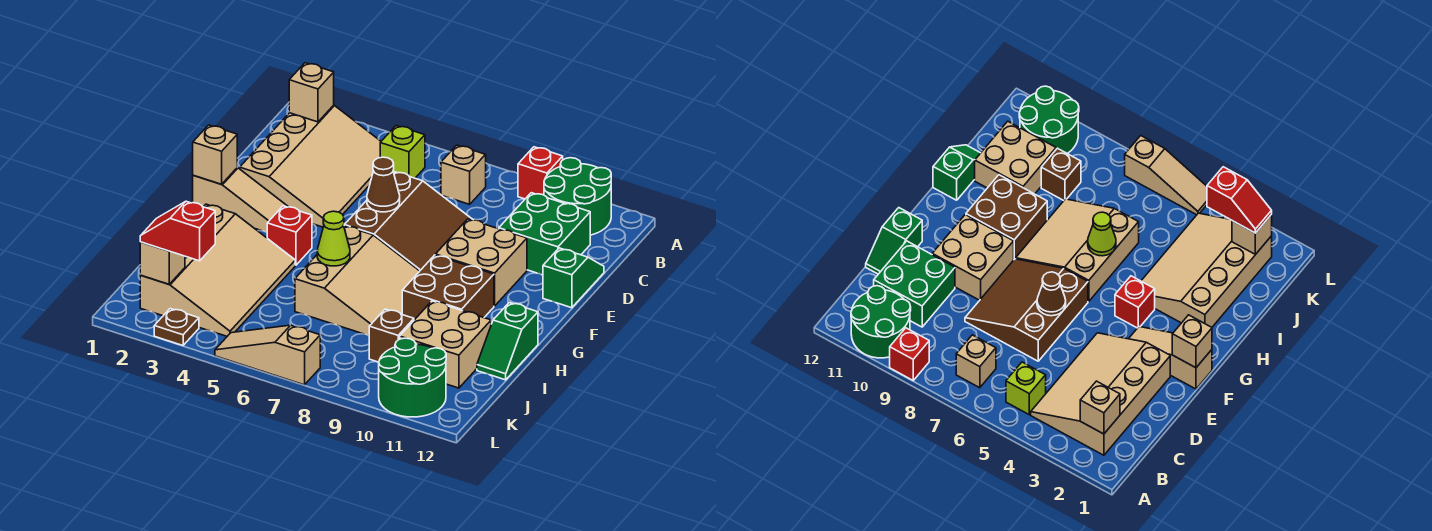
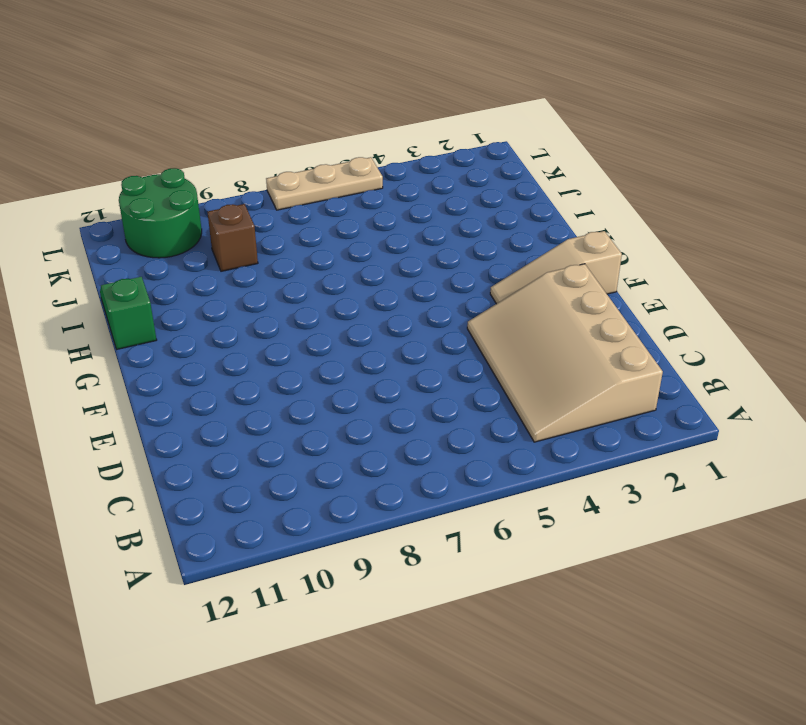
tan plate L5:L7 level 1 -> tan slope L5:L7 level 1 top 7
none -> red brick A9 level 1
none -> green round brick A10:B11 level 1
none -> lime brick B5 level 1

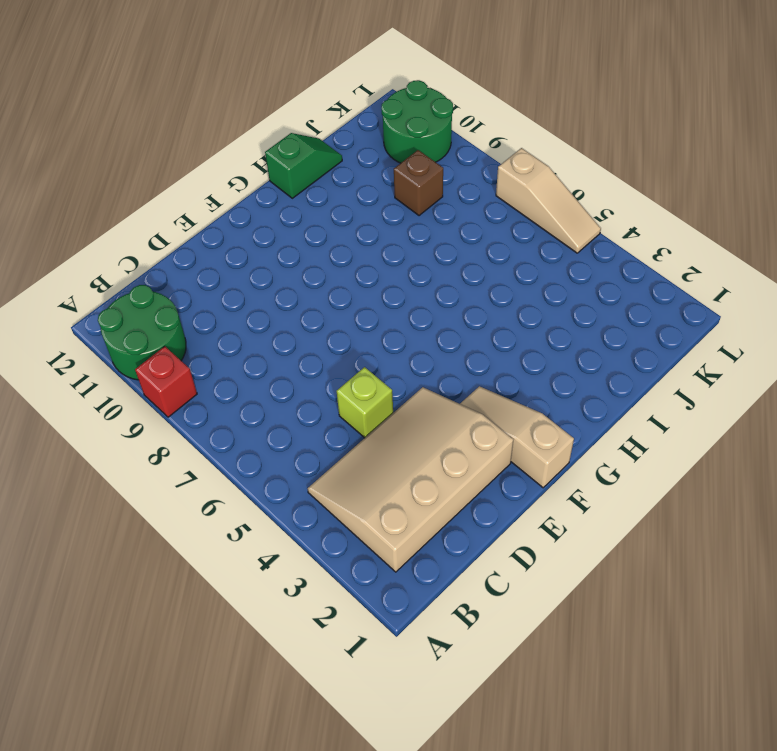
lime brick D5 level 1 -> lime brick B5 level 1
none -> tan brick B7 level 1
none -> green brick C10:D11 level 1
none -> brown slope D6:F8 level 1 top 6

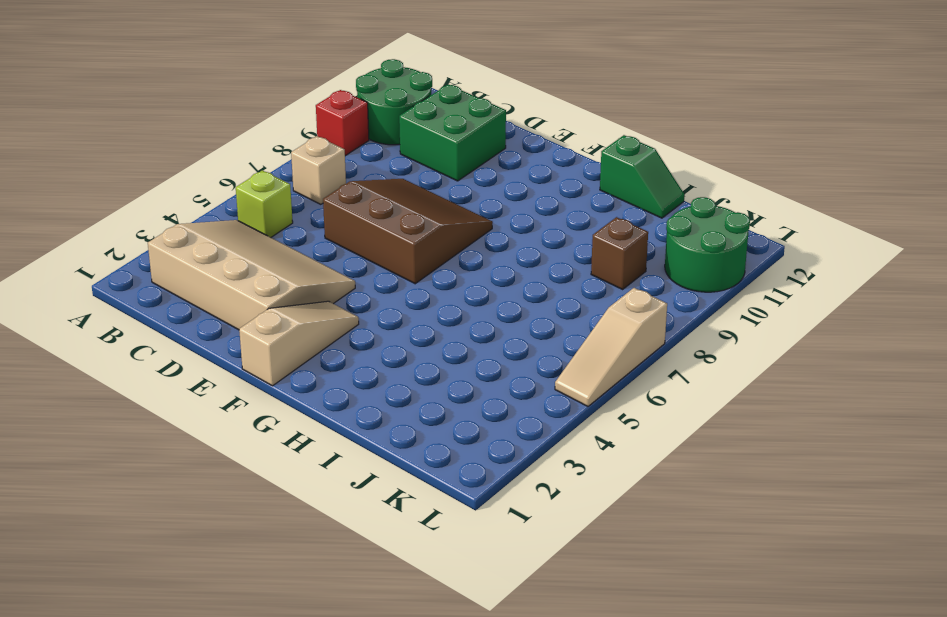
none -> green slope D12:E12 level 1 top E
none -> tan brick E9:F10 level 1
none -> red brick G4 level 1

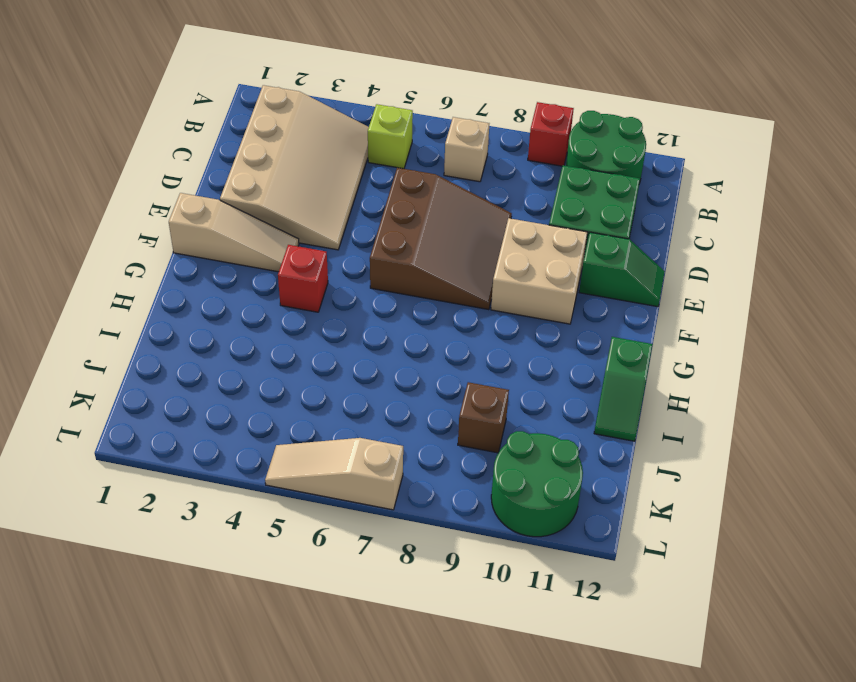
green slope E11:E12 level 1 top 11 -> green slope D12:E12 level 1 top E
none -> tan slope G6:I8 level 1 top 6
none -> brown brick G9:H10 level 1
none -> tan slope H2:K4 level 1 top 2

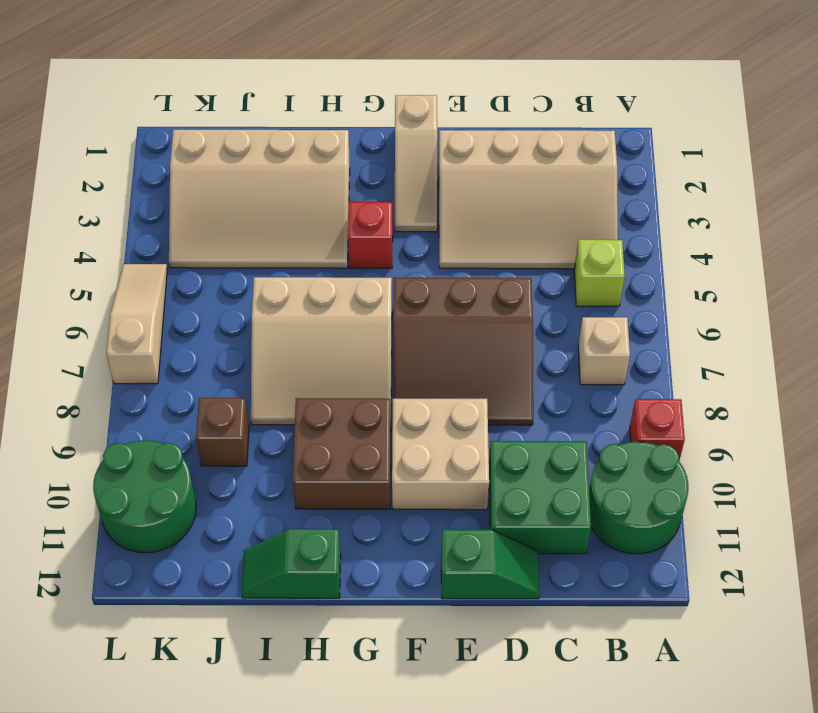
none -> tan brick I10:J11 level 1
none -> brown plate L3 level 1
none -> tan brick B2 level 2

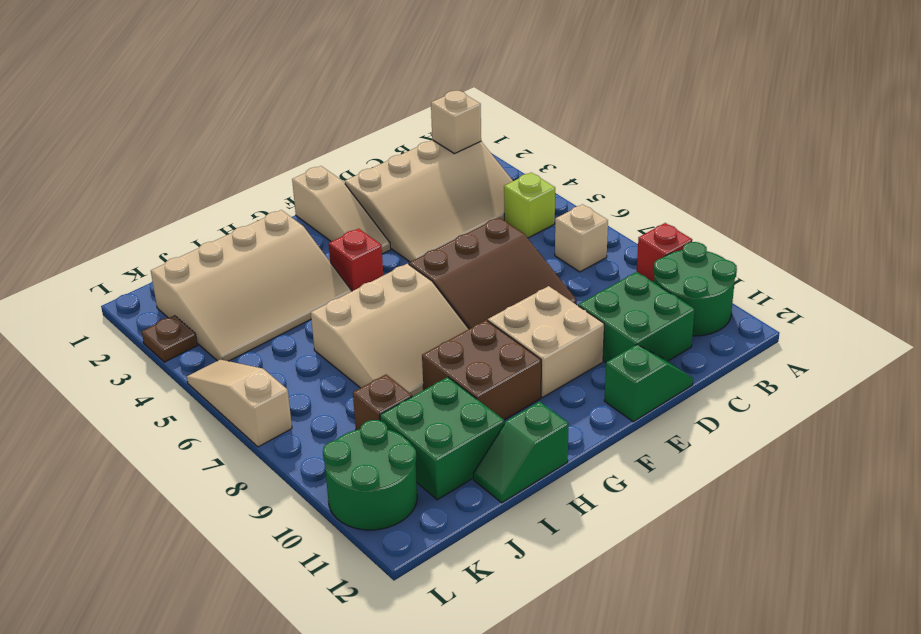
green brick I10:J11 level 1 -> tan brick I10:J11 level 1
none -> brown cone E6 level 2
none -> tan brick F1 level 2
none -> lime cone H6 level 2

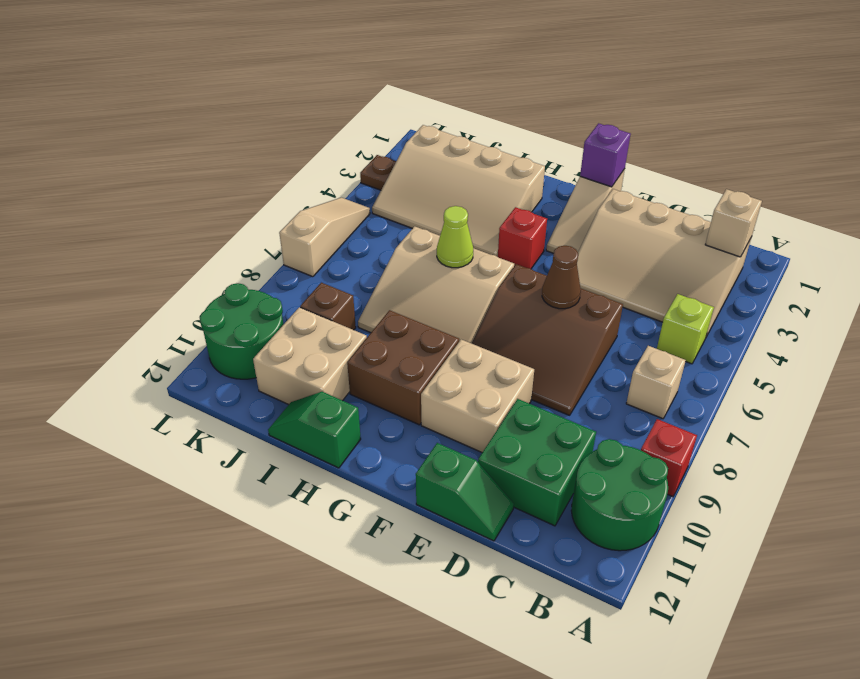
purple brick F1 level 2 -> tan brick F1 level 2
none -> tan brick K2 level 2
none -> red slope K2:K3 level 3 top 3

